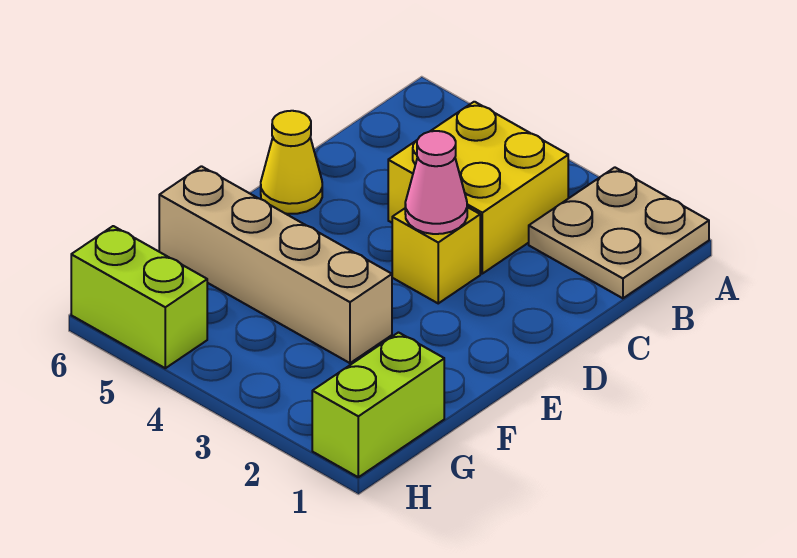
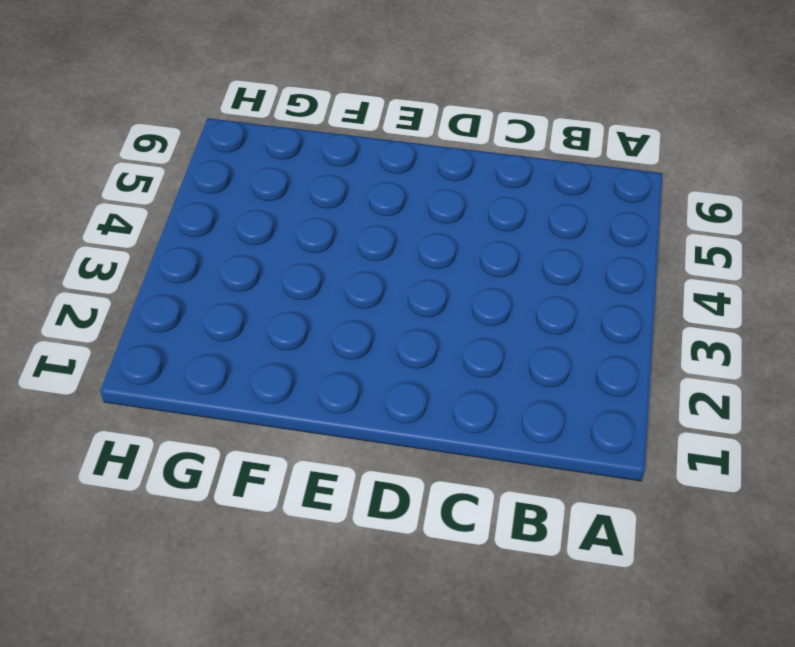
none -> tan plate A1:B2 level 1
none -> yellow brick B3:C4 level 1

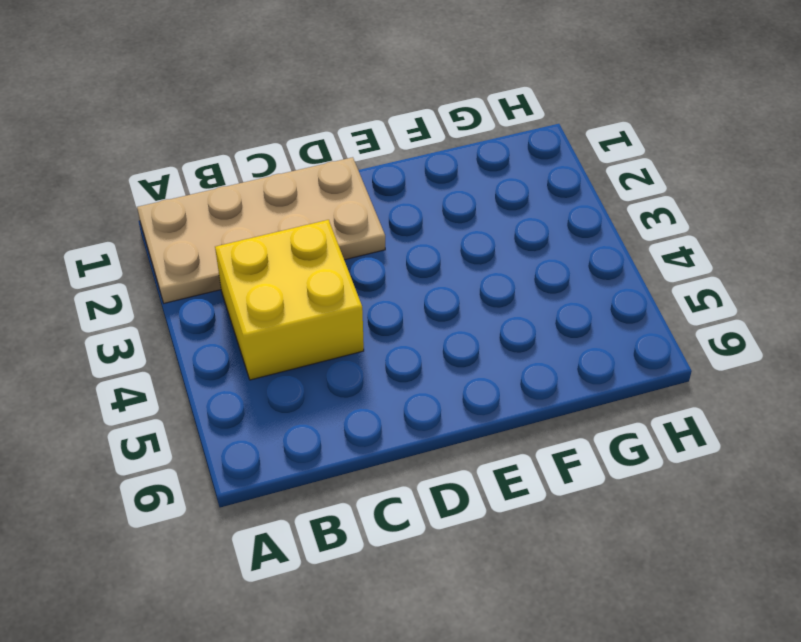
tan plate A1:D2 level 1 -> tan plate A1:B2 level 1
none -> yellow brick D3 level 1
none -> yellow cone D6 level 1

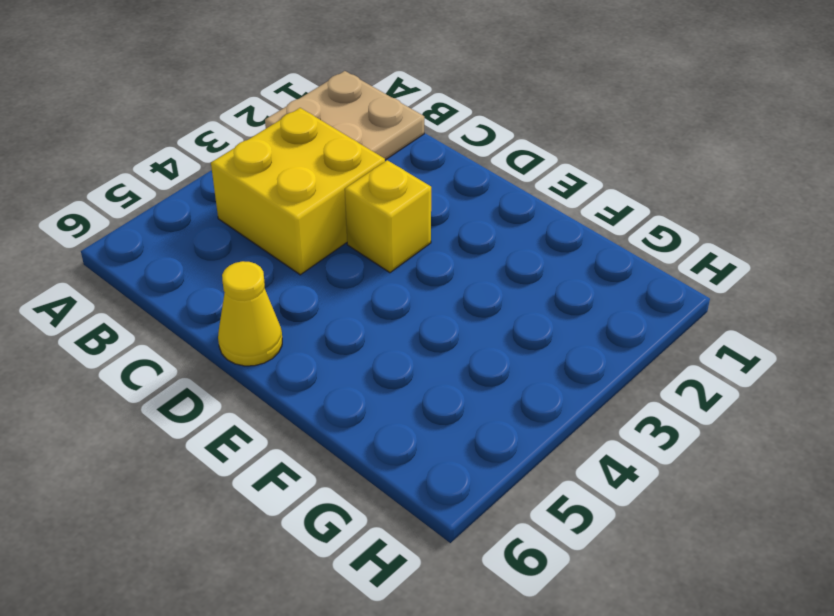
none -> tan brick F3:F6 level 1
none -> lime brick G1:H1 level 1

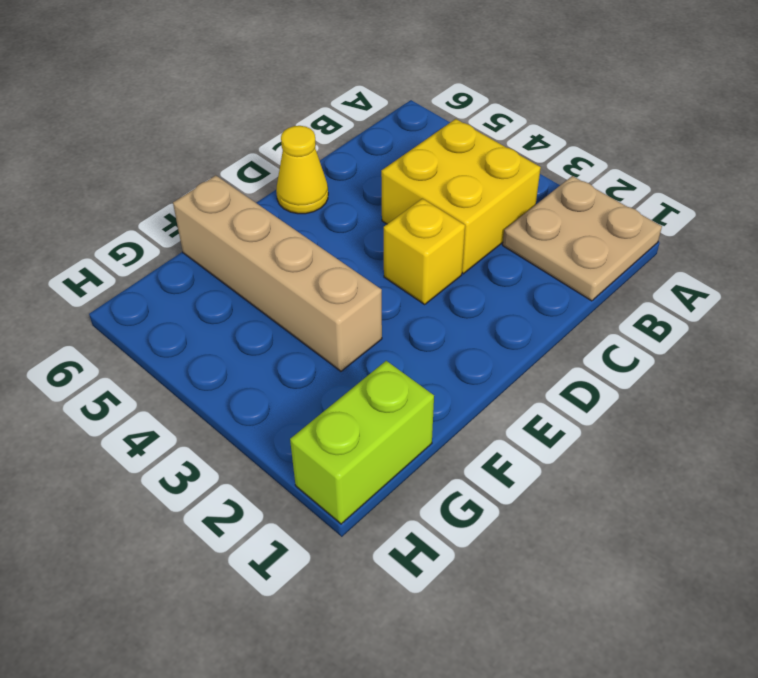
none -> lime brick H5:H6 level 1
none -> pink cone D3 level 2

